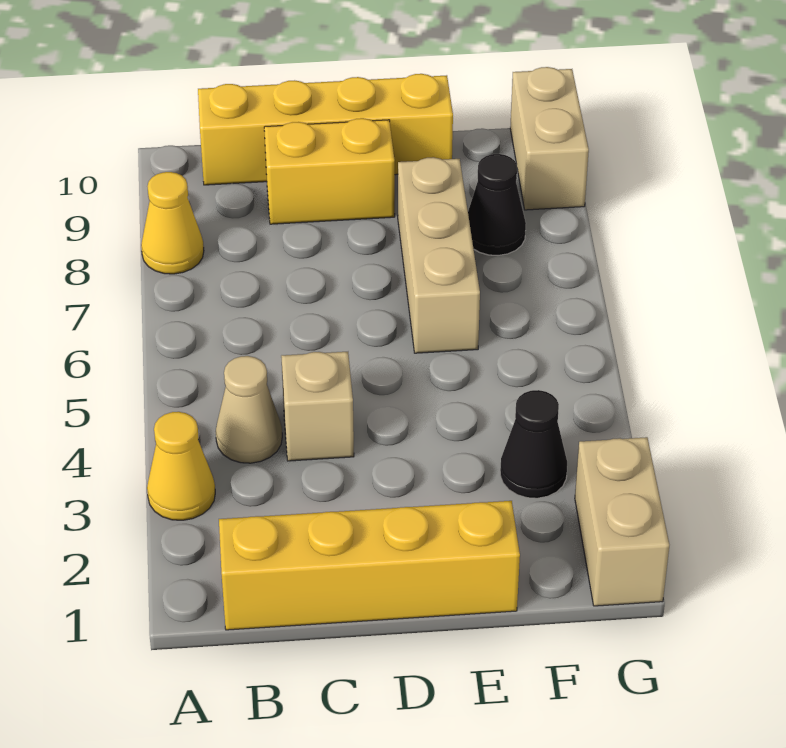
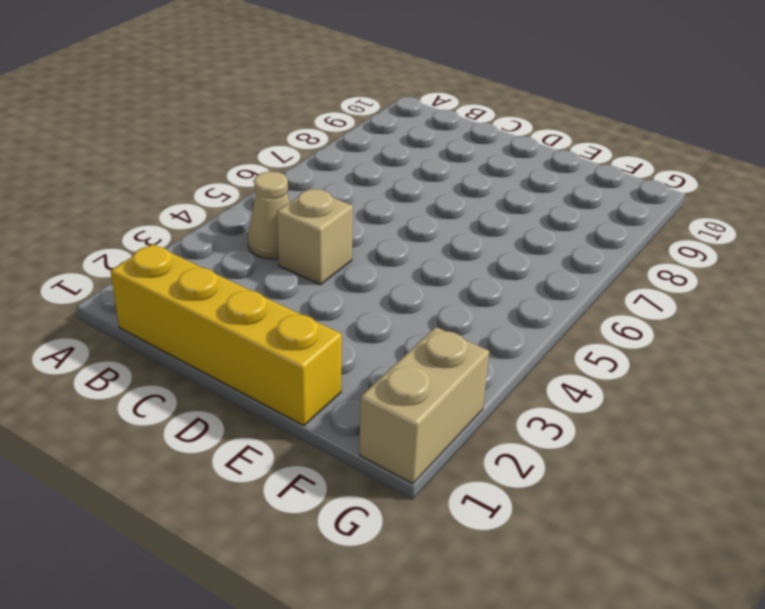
none -> yellow cone A3 level 1
none -> yellow cone A8 level 1
none -> yellow brick B10:E10 level 1

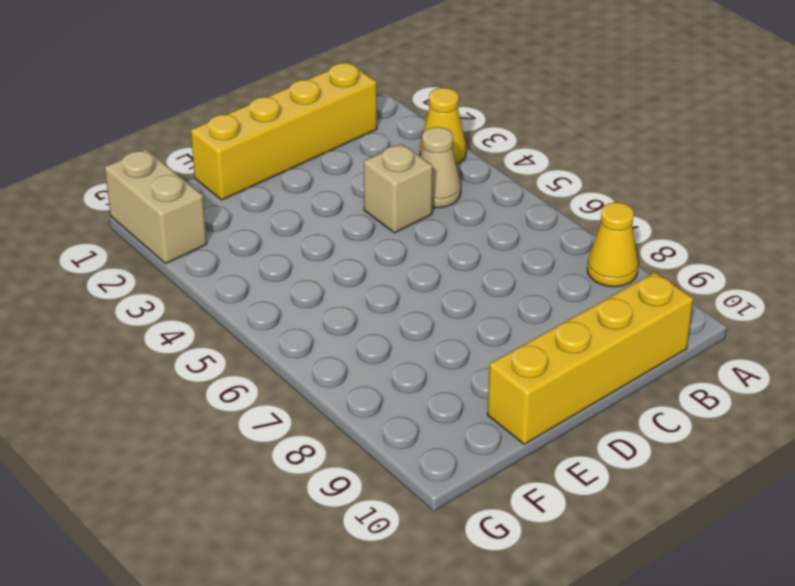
none -> yellow brick C9:D9 level 1
none -> tan brick E6:E8 level 1
none -> black cone F3 level 1

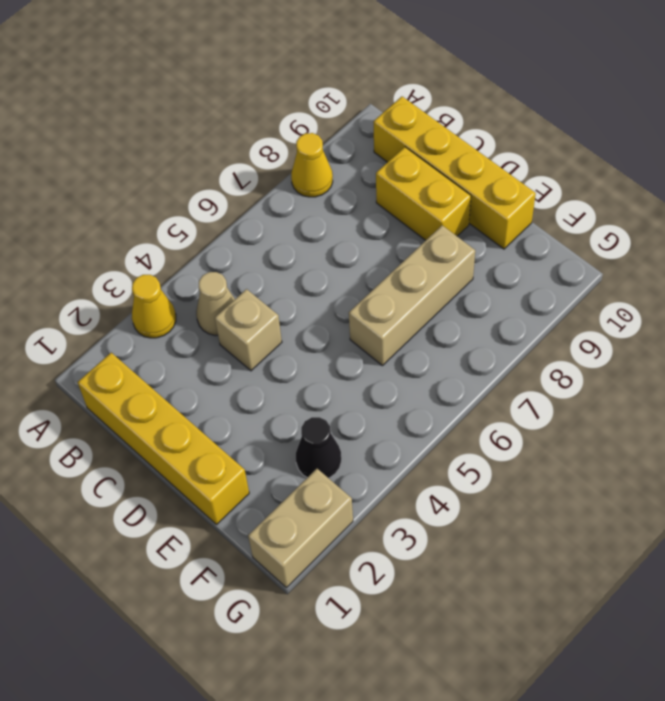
none -> black cone F8 level 1
none -> tan brick G9:G10 level 1

